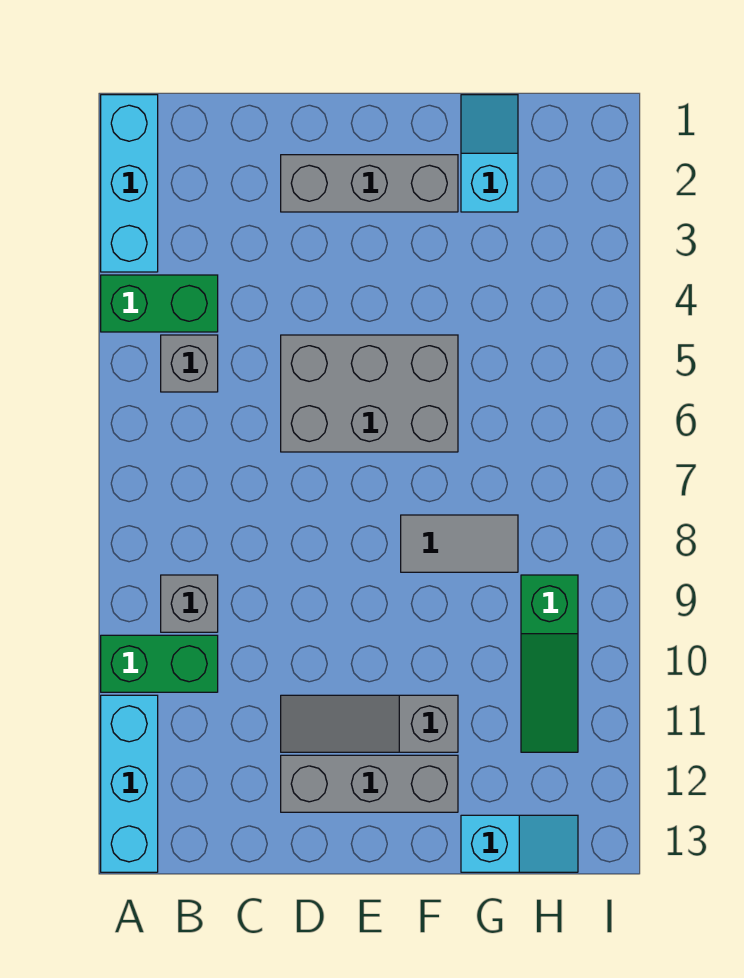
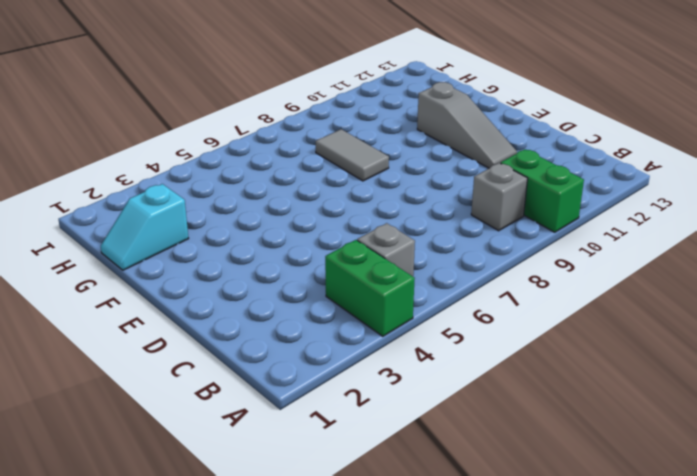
none -> cyan brick A1:A3 level 1
none -> cyan brick A11:A13 level 1
none -> grey brick D2:F2 level 1

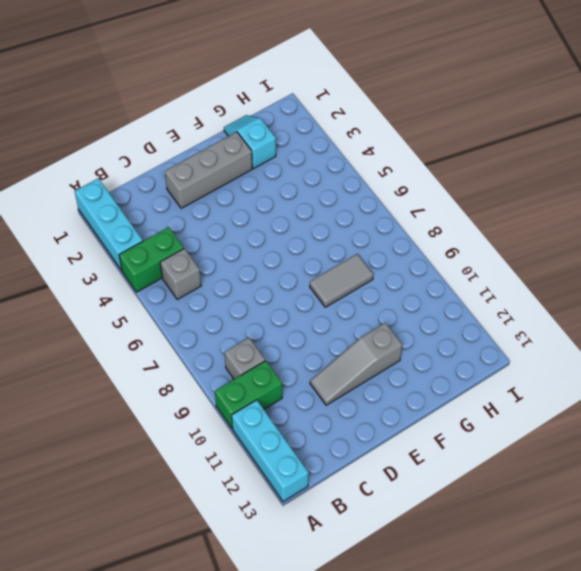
none -> grey brick D5:F6 level 1
none -> grey brick D12:F12 level 1
none -> cyan slope G13:H13 level 1 top G

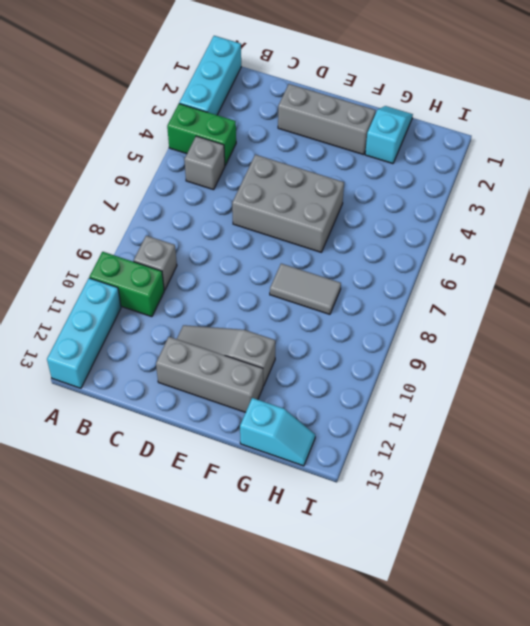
none -> green slope H9:H11 level 1 top 9

